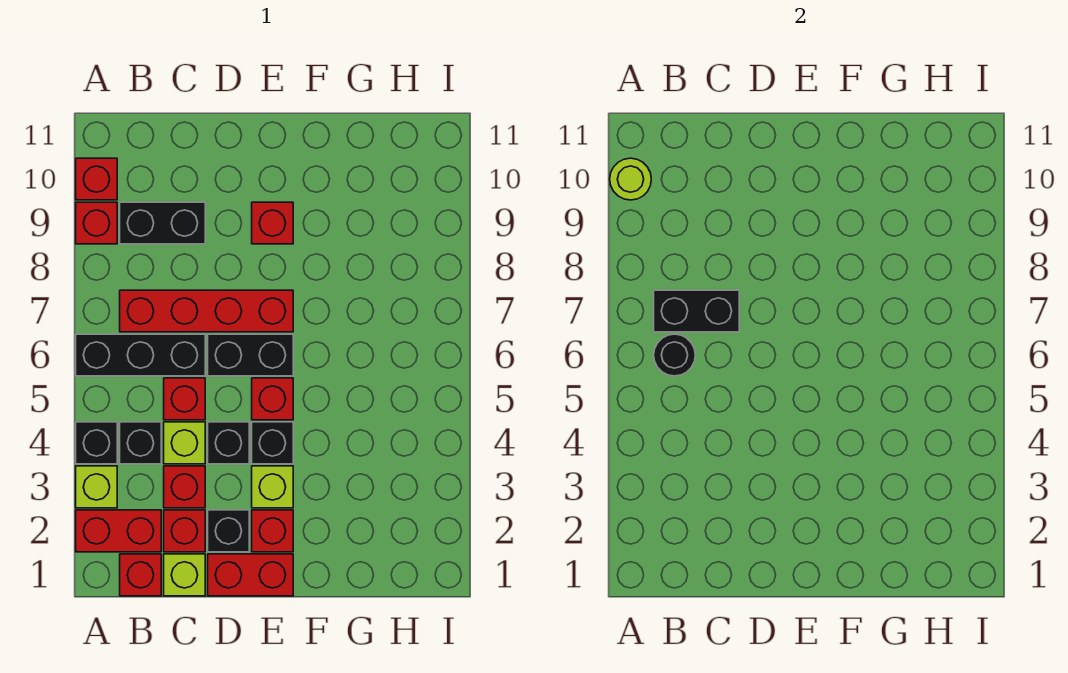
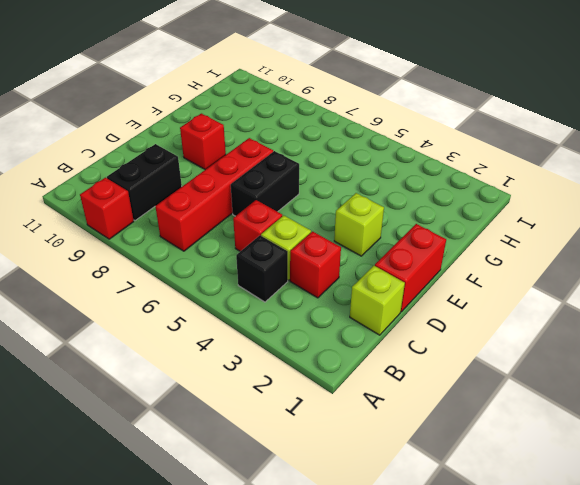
none -> red brick A2:B2 level 1
none -> lime brick A3 level 1
none -> black brick A4 level 1

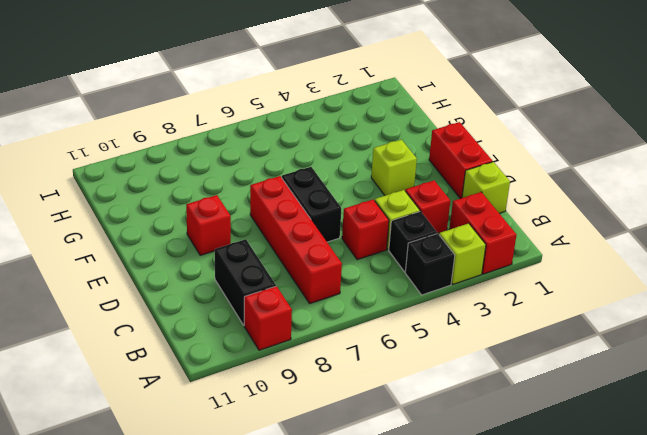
none -> black brick A6:C6 level 1
none -> red brick A10 level 1
none -> red brick B1 level 1

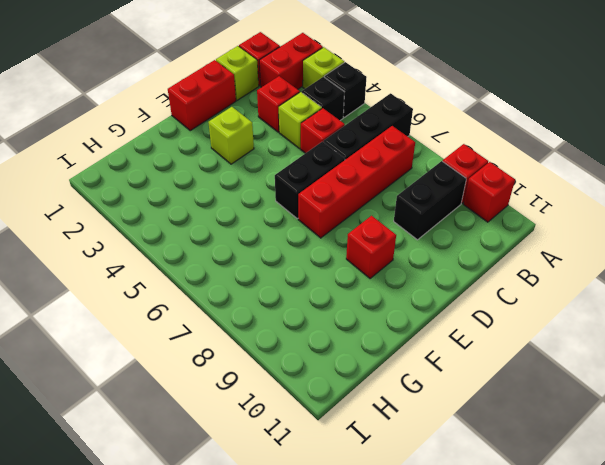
none -> red brick C2 level 1
none -> black brick D2 level 1
none -> black brick D4 level 1

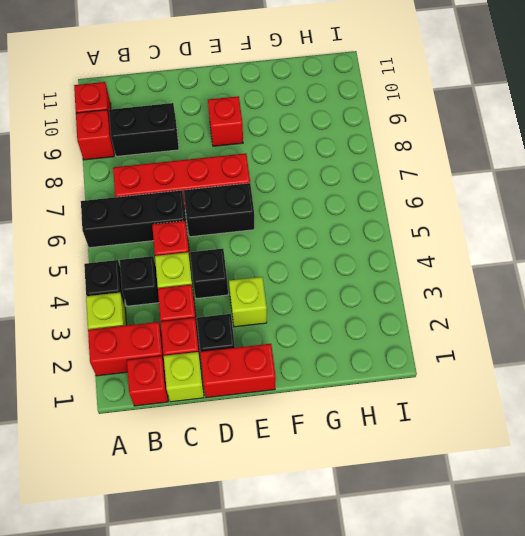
none -> red brick E2 level 1
none -> black brick E4 level 1
none -> red brick E5 level 1

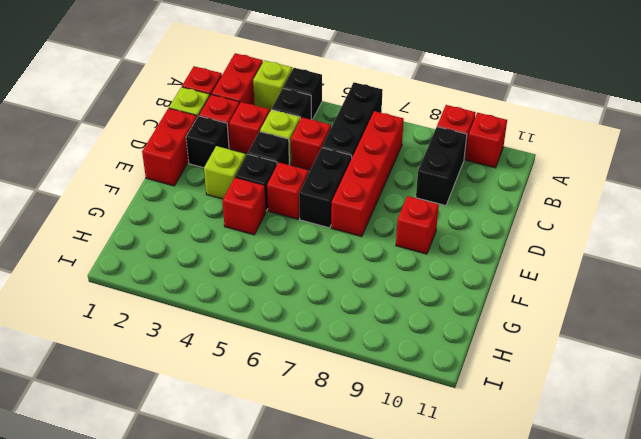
red brick F4 level 1 -> red brick E2 level 1
none -> lime round brick A10 level 2
none -> black round brick B6 level 2
none -> black brick B7:C7 level 2

